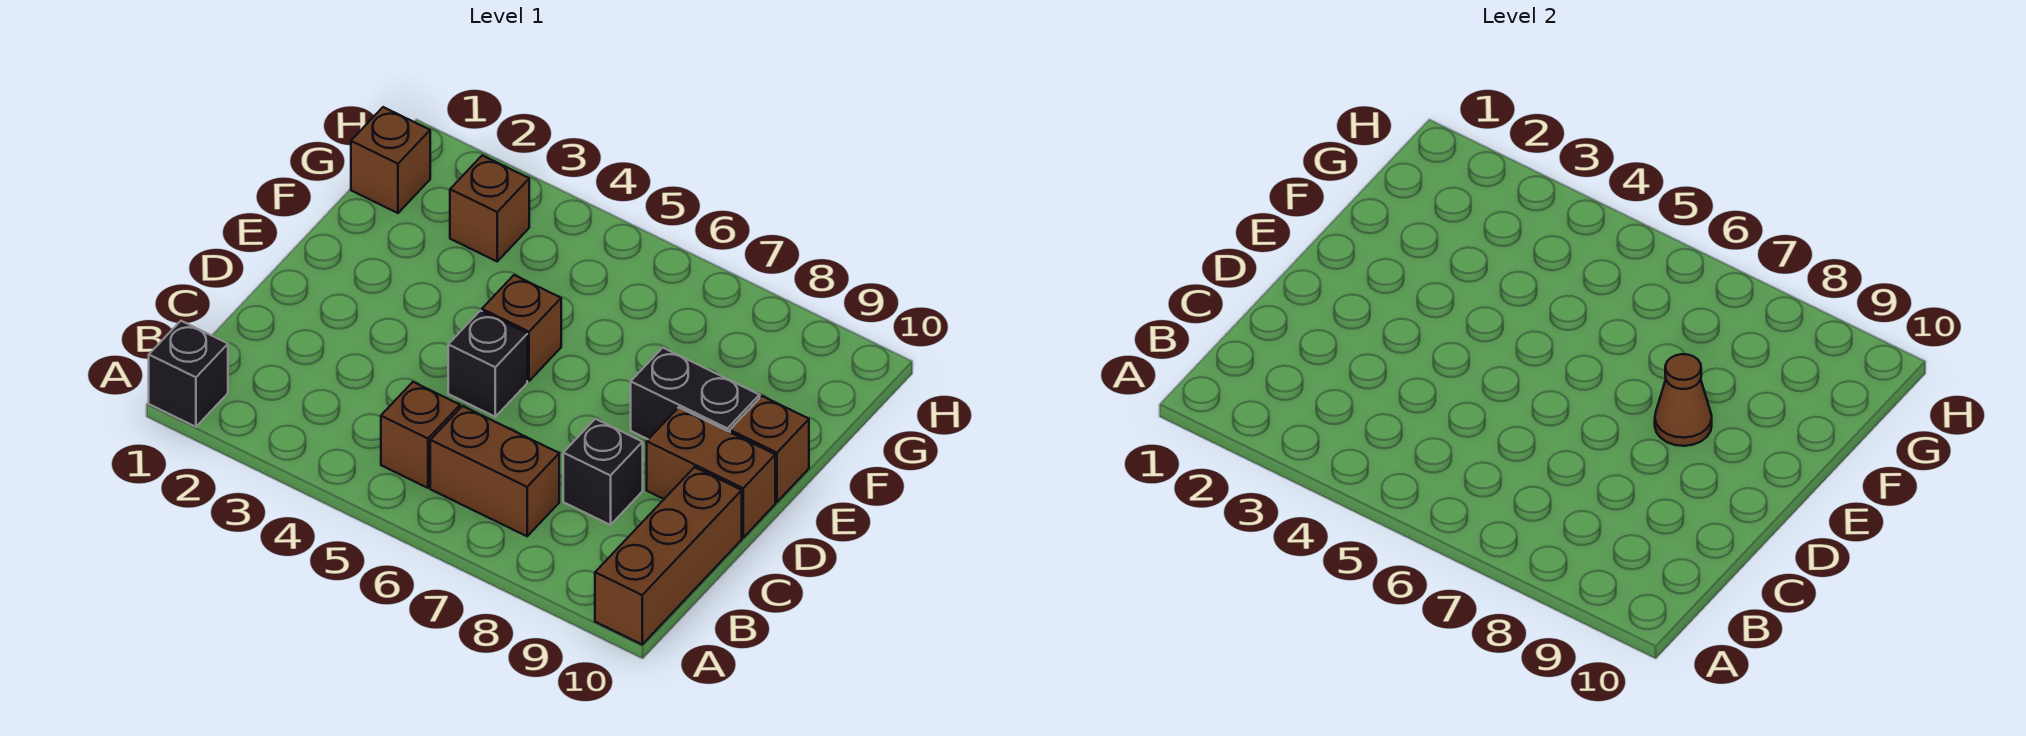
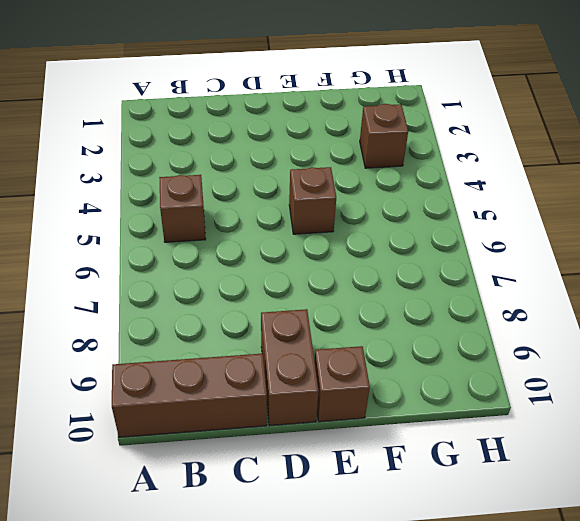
none -> black brick A1 level 1
none -> brown brick B6:B7 level 1
none -> black brick C8 level 1

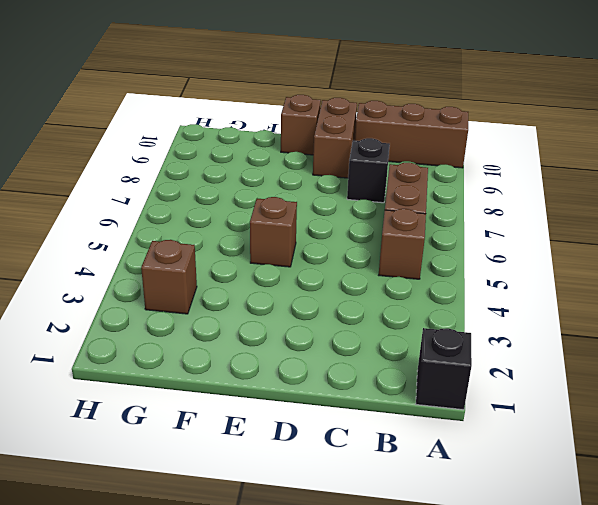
none -> black brick D5 level 1
none -> black brick E8:E9 level 1
none -> brown brick G1 level 1

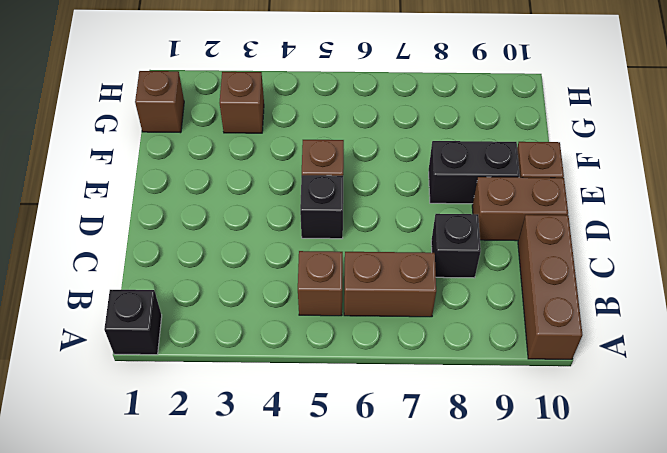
none -> brown cone E8 level 2

